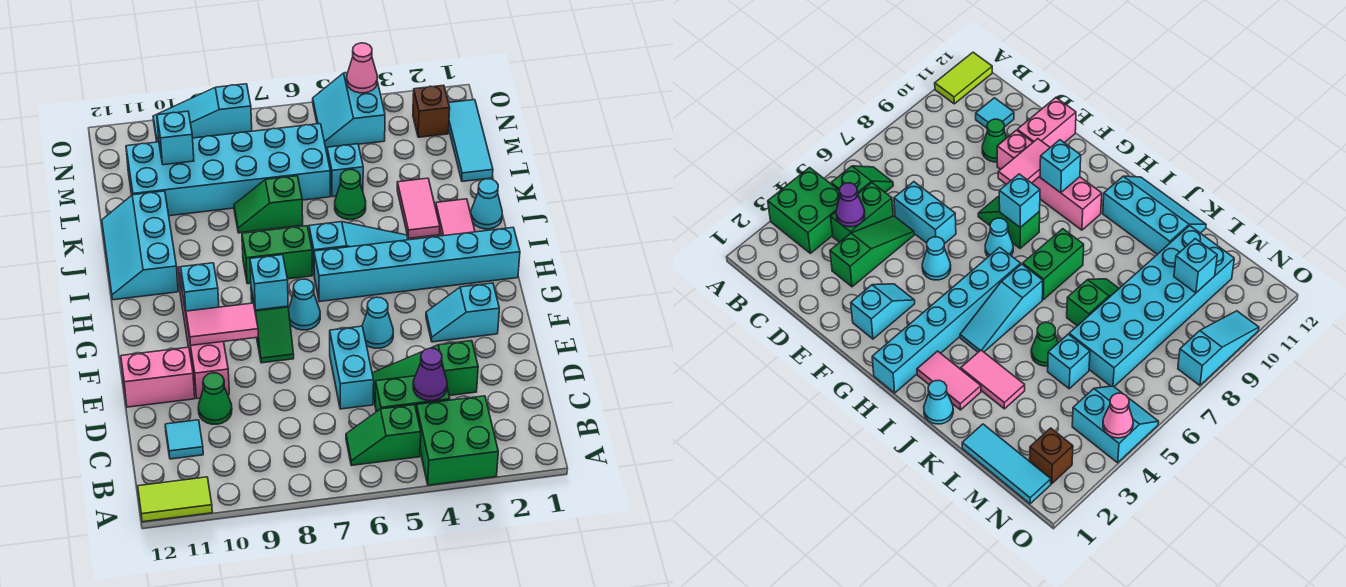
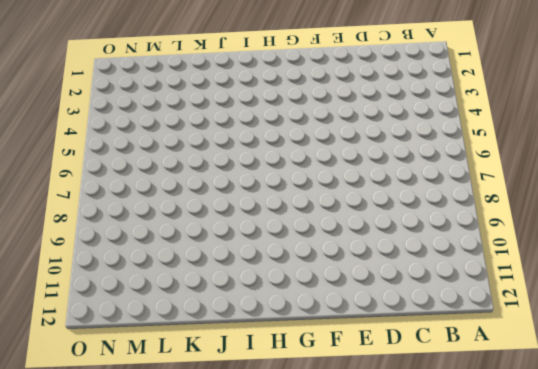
none -> green brick A3:B4 level 1
none -> lime tile A11:A12 level 1
none -> green slope B5:B6 level 1 top 5
none -> green brick C4:C5 level 1

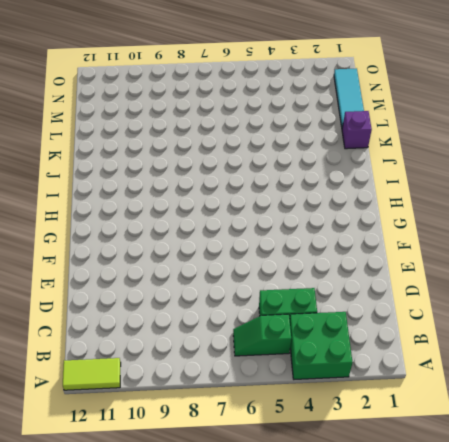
purple brick K1 level 1 -> none
none -> cyan tile C11 level 1
none -> green slope D3:D5 level 1 top 3
none -> cyan brick D6:E6 level 1
none -> green cone D10 level 1

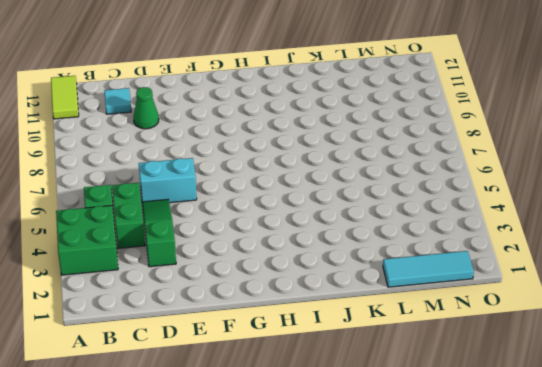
none -> pink brick E10:H10 level 1
none -> pink brick E11:E12 level 1
none -> cyan slope F2:F3 level 1 top 2
none -> cyan cone F5 level 1

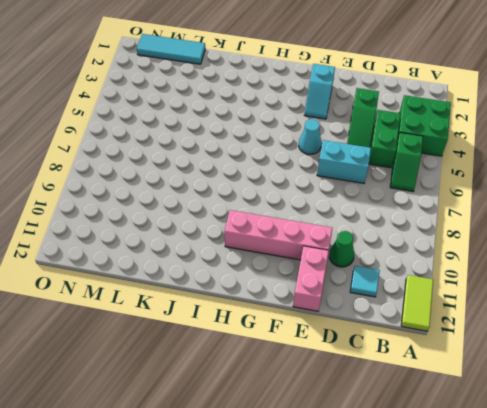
none -> green slope F8:G8 level 1 top G
none -> cyan cone G7 level 1
none -> cyan brick H1:H6 level 1
none -> pink tile I2:J2 level 1

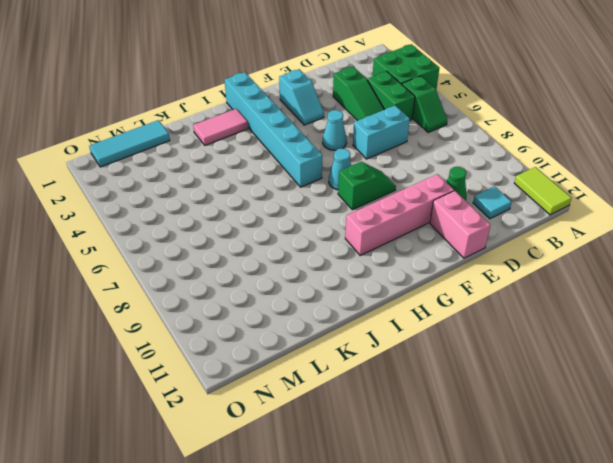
none -> cyan slope I4:I6 level 1 top 6
none -> green brick I7:I8 level 1
none -> cyan slope I11:K12 level 1 top 11
none -> cyan cone J1 level 1

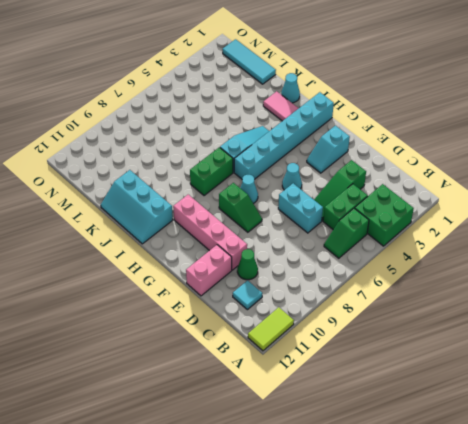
none -> pink tile J3:K3 level 1
none -> green cone K5 level 1
none -> green slope K7:K8 level 1 top 7
none -> cyan brick L5 level 1

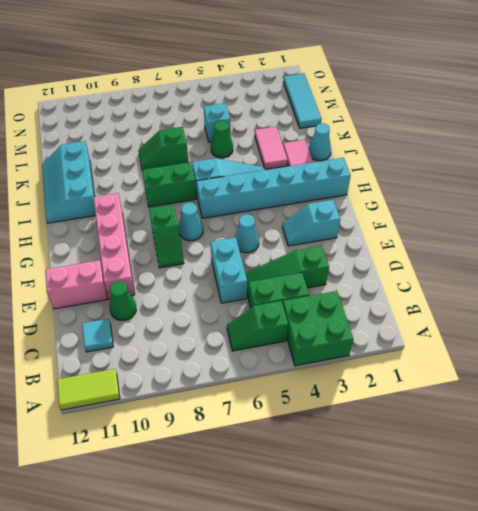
none -> cyan brick L6:M11 level 1
none -> brown brick N2 level 1
none -> cyan slope N4:O5 level 1 top 4
none -> cyan slope O8:O10 level 1 top 8

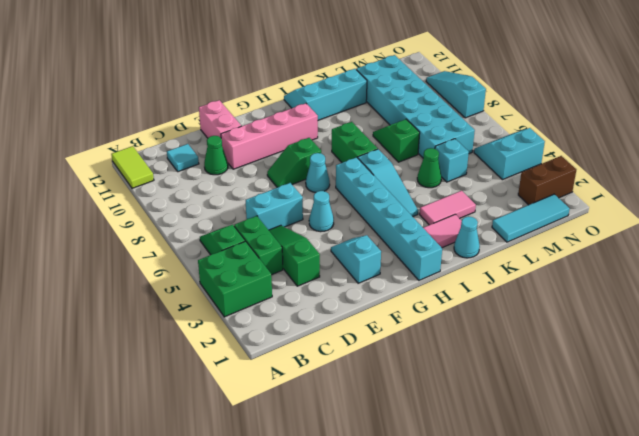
brown brick N2:O2 level 1 -> brown brick N2 level 1
none -> purple cone C4 level 2
none -> pink tile F9:F10 level 2
none -> cyan brick G8 level 2
none -> cyan brick G10 level 2

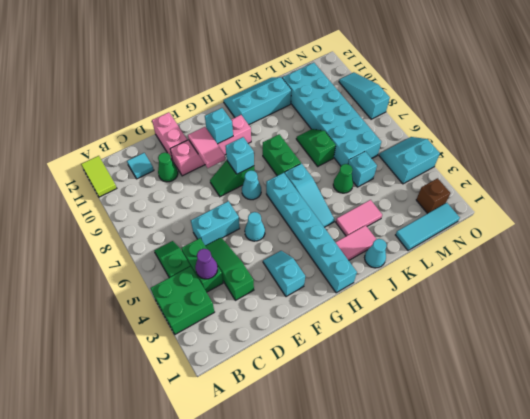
none -> cyan brick M10 level 2
none -> pink cone O4 level 2

